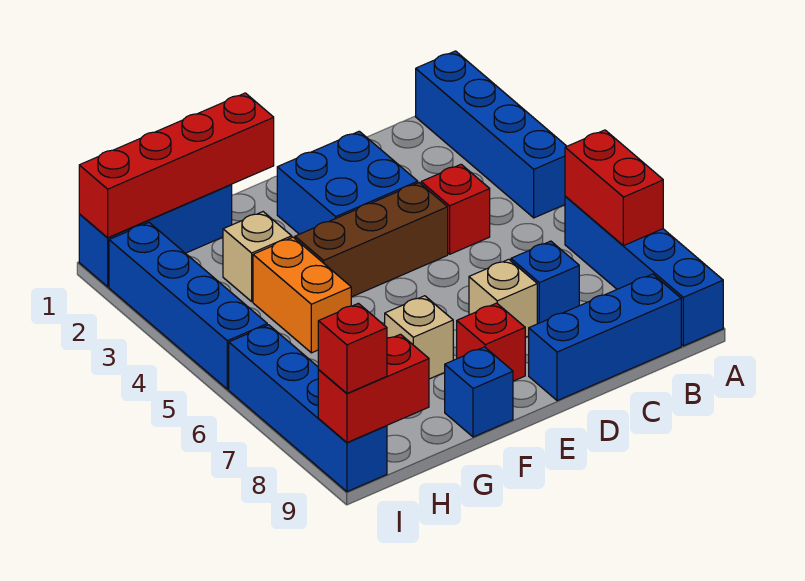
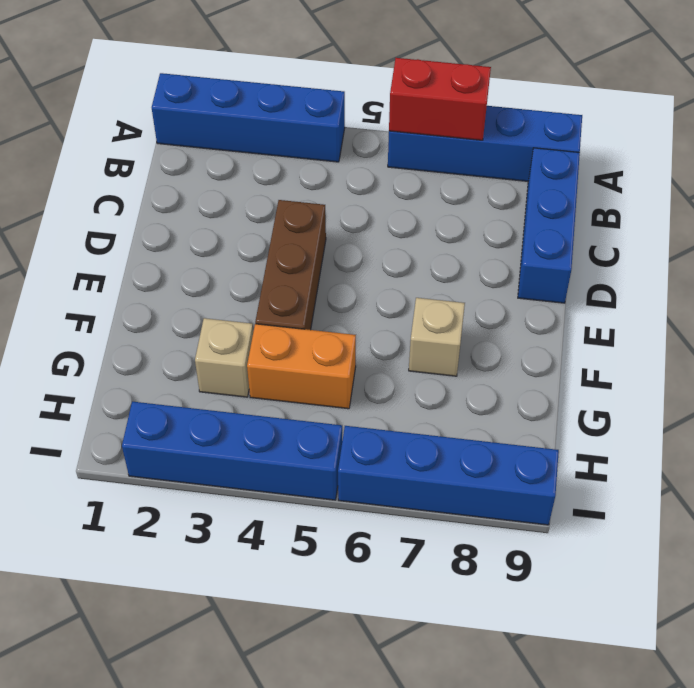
none -> red brick C4 level 1
none -> blue brick C7 level 1
none -> blue brick D2:E3 level 1

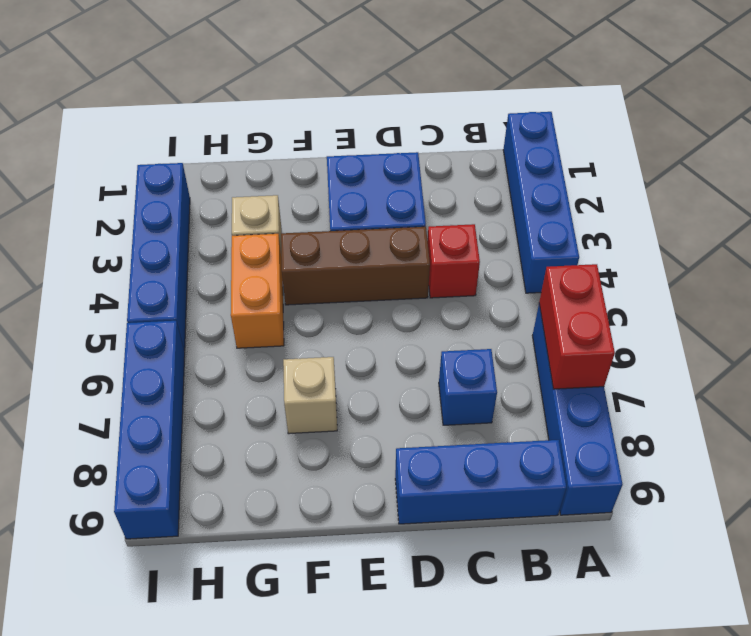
none -> tan brick D7 level 1
none -> red brick E8 level 1
none -> blue brick F9 level 1

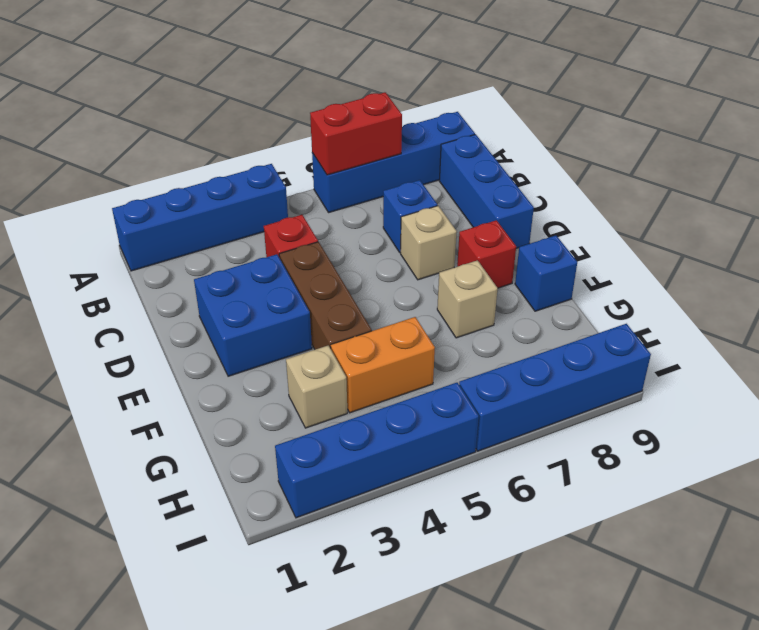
none -> blue brick G1:I1 level 1
none -> red brick F1:I1 level 2
none -> red brick H9:I9 level 2

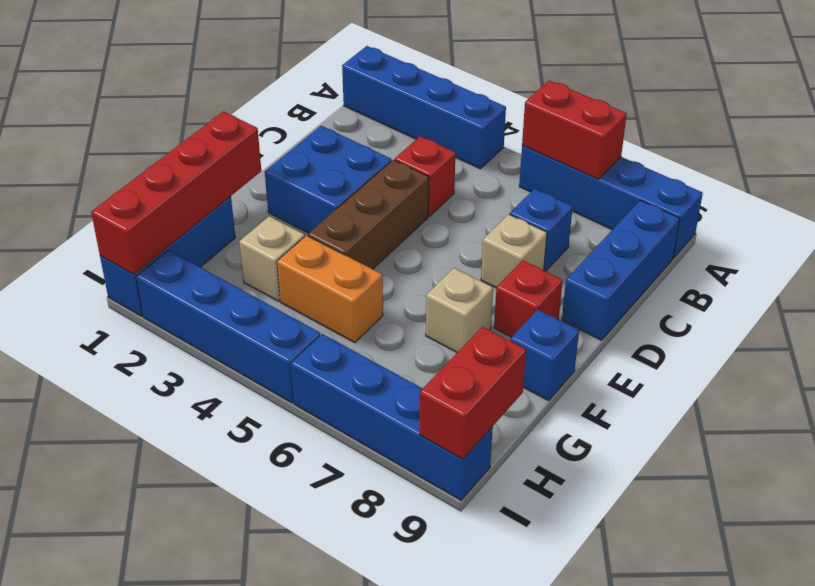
none -> red brick I9 level 3

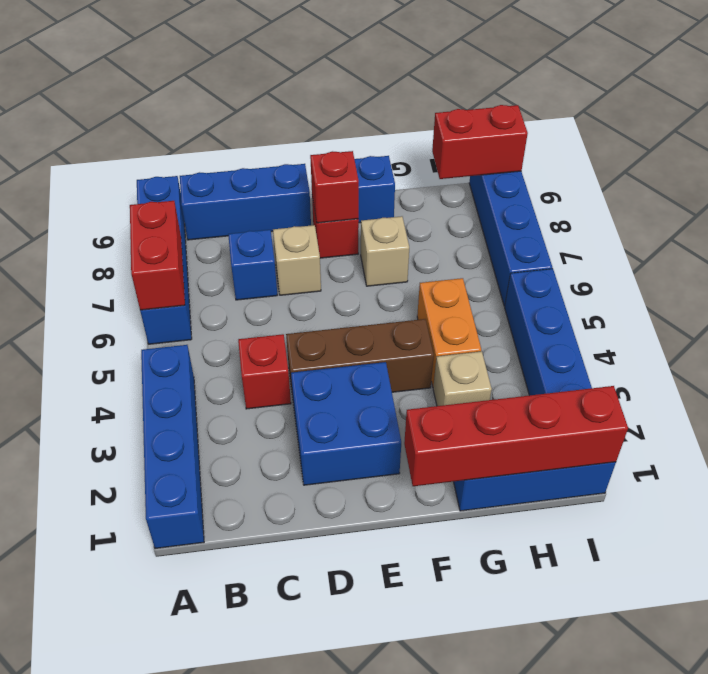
red brick E8 level 2 -> red brick I9 level 3

